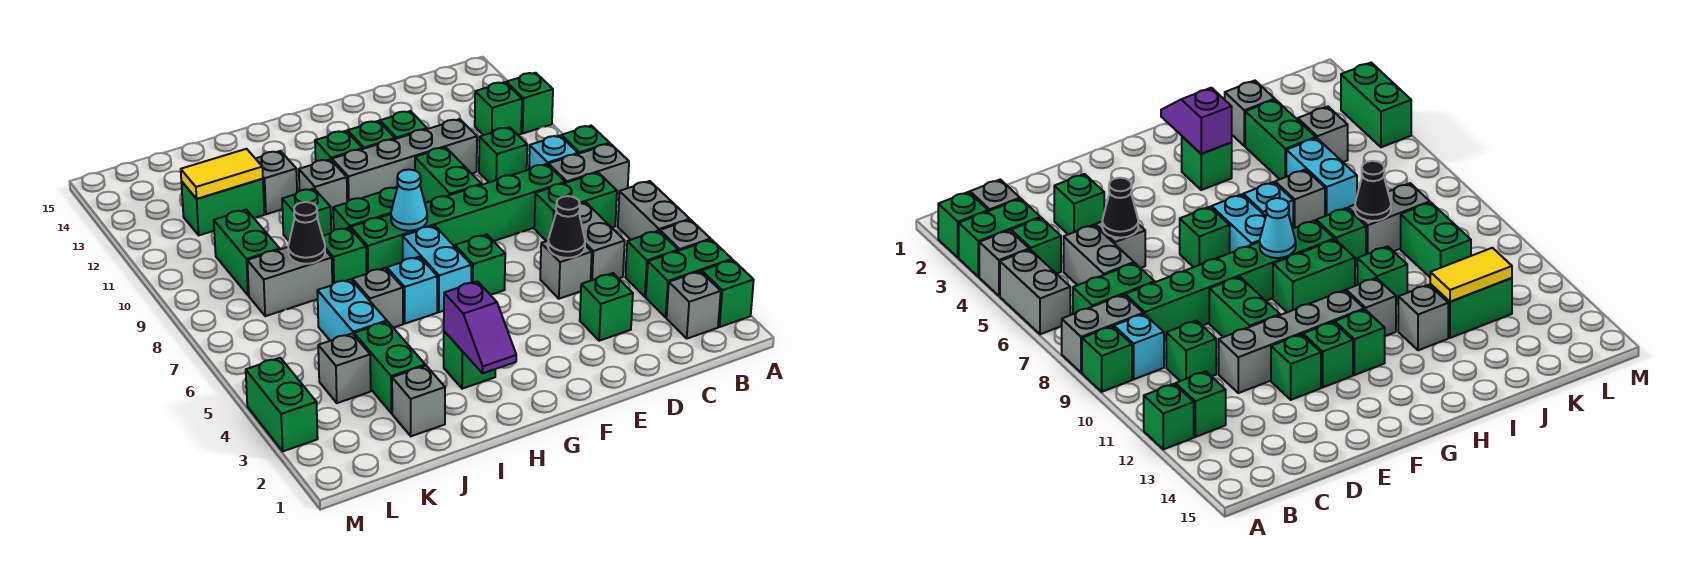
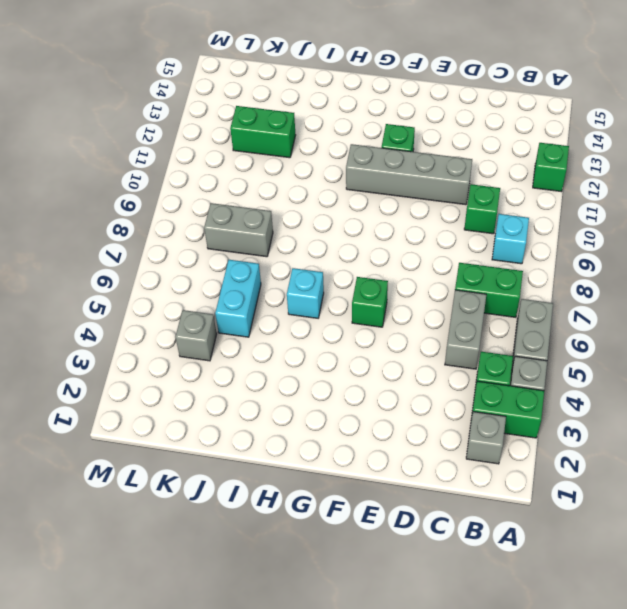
none -> green brick A2 level 1
none -> grey brick A8:B8 level 1
none -> green brick A9 level 1
none -> green brick B12 level 1

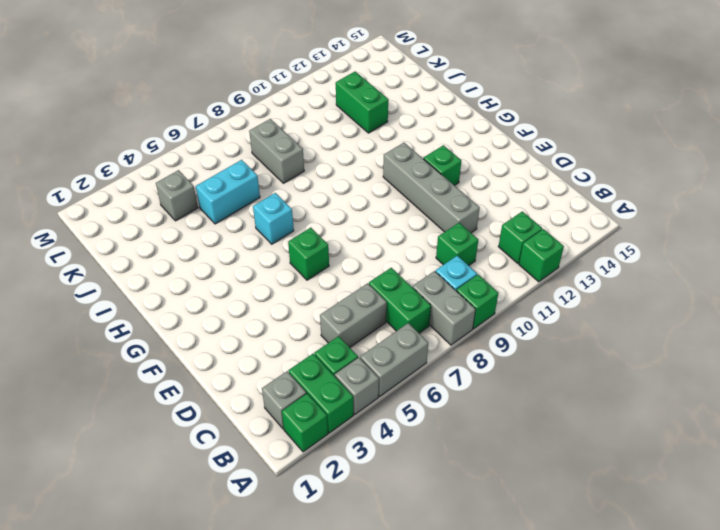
none -> green brick C8:H8 level 1
none -> green brick D3 level 1
none -> grey brick D5 level 1
none -> green brick E9:E10 level 1

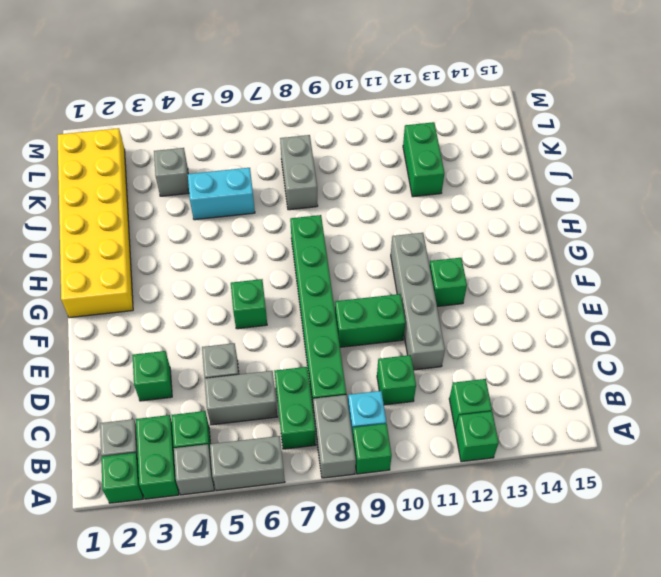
yellow brick G1:L2 level 1 -> grey brick J2 level 1
none -> green brick E12 level 1
none -> cyan brick G6:G7 level 1
none -> green brick G9:H9 level 1
none -> green brick G12 level 1

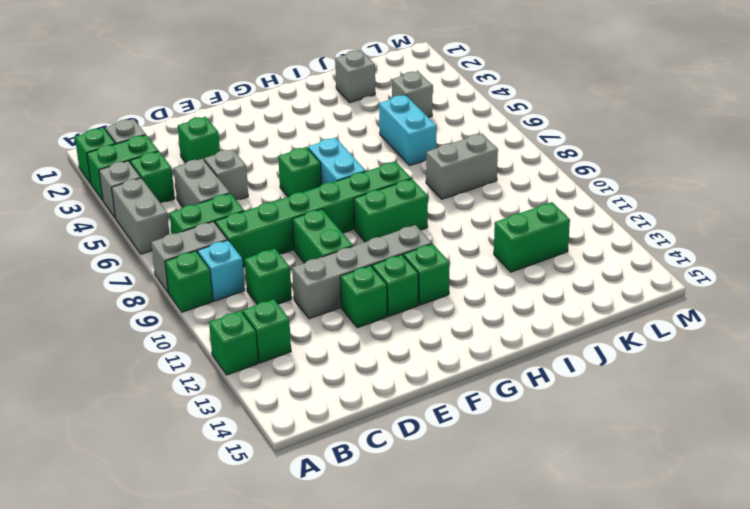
none -> green brick H3 level 1
none -> cyan brick H6 level 1
none -> grey brick H11 level 1
none -> grey brick I6 level 1

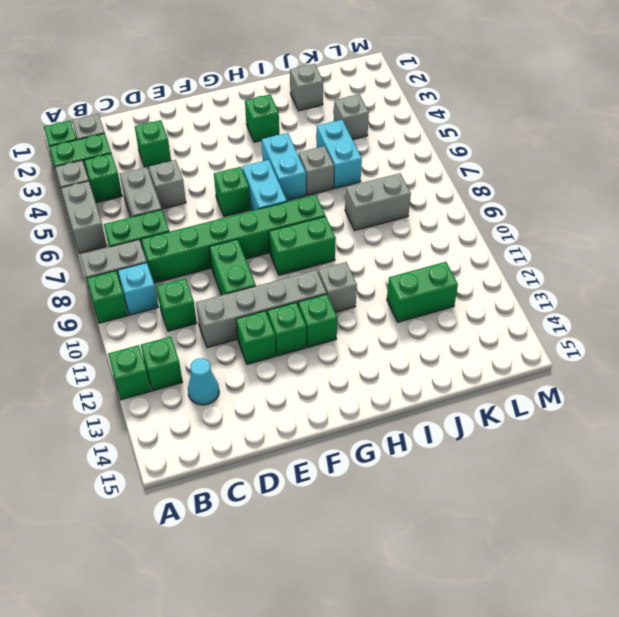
cyan cone C13 level 1 -> cyan cone G8 level 2
cyan brick H5:H6 level 1 -> cyan brick H6 level 1
none -> green brick I8 level 1
none -> green brick I10 level 1
none -> grey brick I12 level 1
none -> green brick J3:J4 level 1

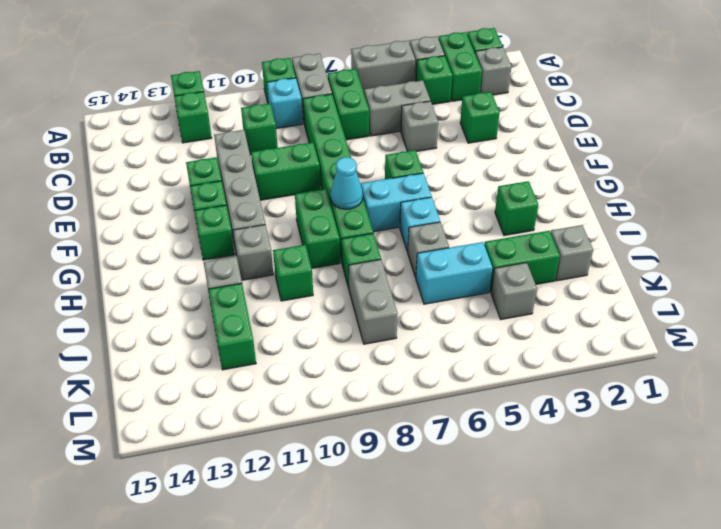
none -> green brick K9:K10 level 1
none -> green brick M3:M4 level 1
none -> black cone D5 level 2
none -> purple slope H2:H3 level 2 top 3

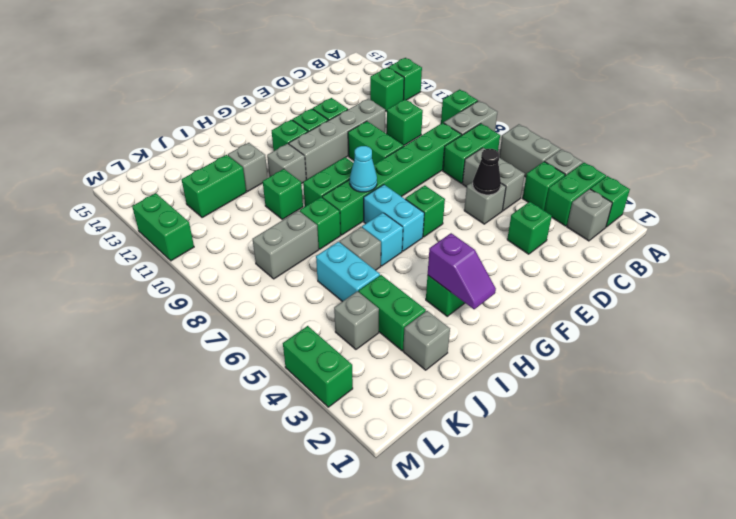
green brick M11:M12 level 1 -> green brick K9:K10 level 1
none -> cyan brick B9 level 1
none -> black cone J8 level 2
none -> yellow tile J12:K12 level 2

